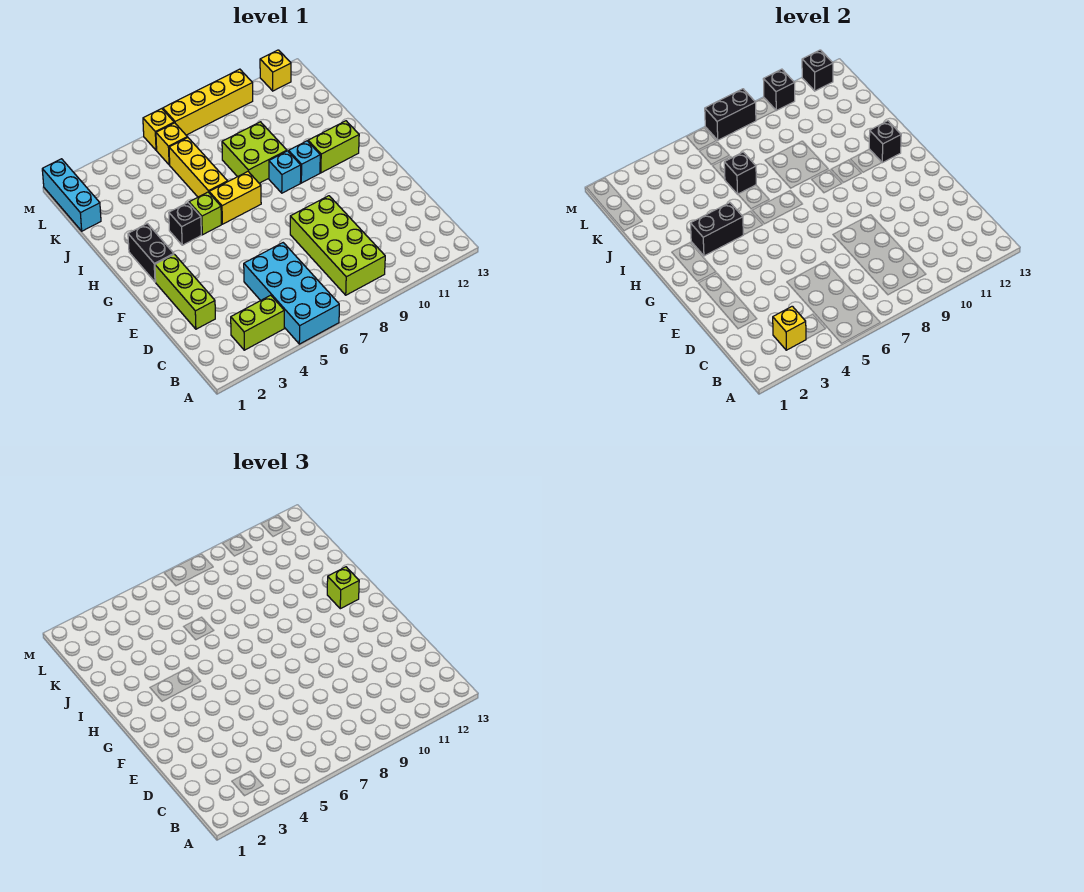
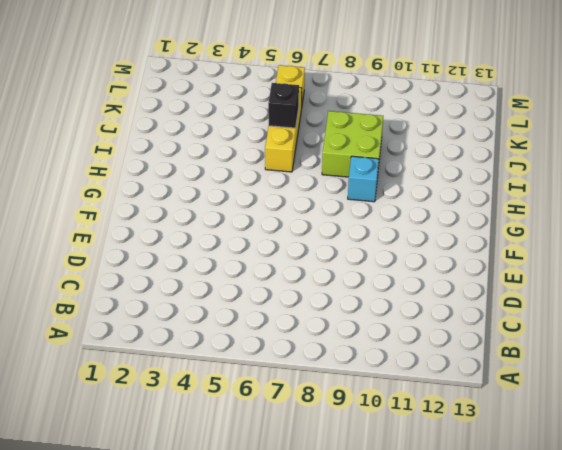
none -> cyan brick A5:D6 level 1
none -> lime brick B3:B4 level 1
none -> lime brick B8:E9 level 1

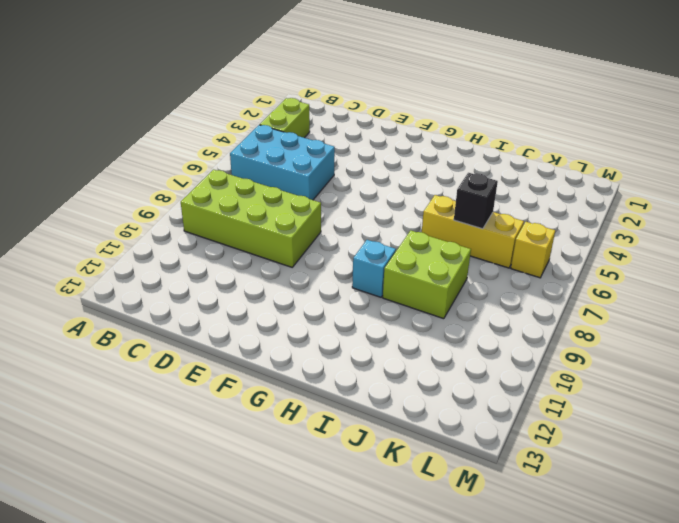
cyan brick B5:D6 level 1 -> cyan brick A5:D6 level 1
none -> lime brick D2:F2 level 1
none -> black brick G2:H2 level 1
none -> black brick H4 level 1

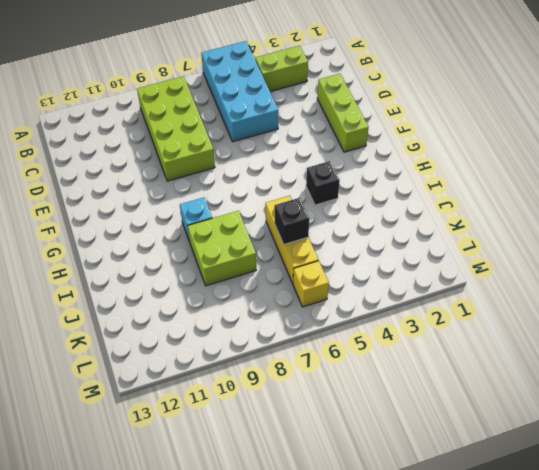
none -> black brick G2:H2 level 1
none -> lime brick H5 level 1
none -> yellow brick H6:H7 level 1

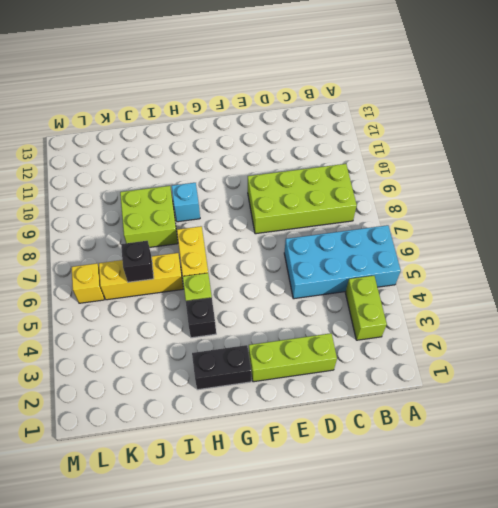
none -> cyan brick H10 level 1
none -> lime brick H11:H12 level 1
none -> cyan brick K1:M1 level 1

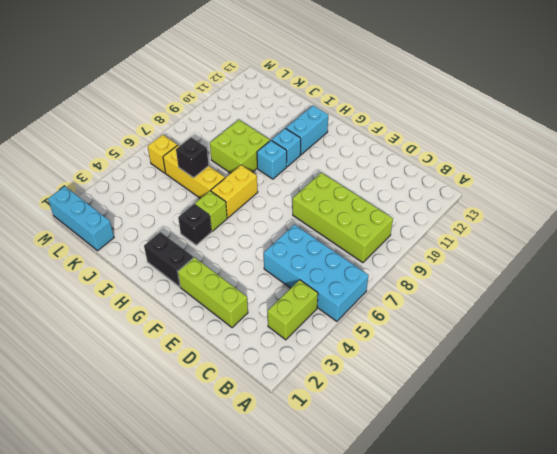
cyan brick H11:H12 level 1 -> lime brick H11:H12 level 1
none -> yellow brick M6 level 1
none -> yellow brick M7:M10 level 1
none -> yellow brick M12 level 1

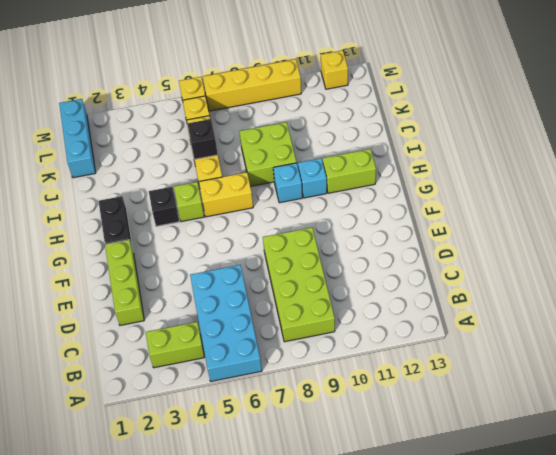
none -> yellow brick B3 level 2
none -> black brick H3:H4 level 2
none -> black brick H12 level 2

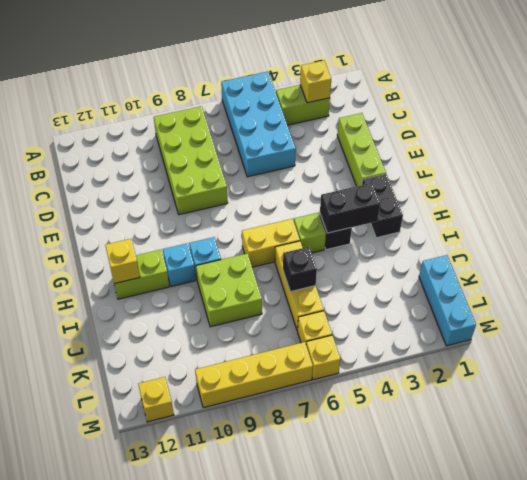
yellow brick H12 level 2 -> black brick H12 level 2
none -> black brick M7:M8 level 2
none -> black brick M10 level 2
none -> black brick M12 level 2

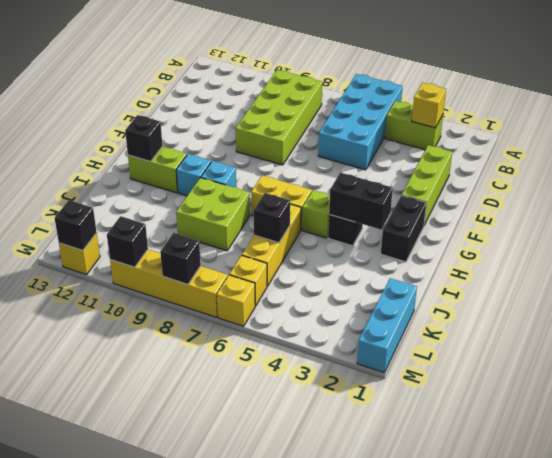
black brick M8 level 2 -> black brick M7:M8 level 2
none -> lime brick H12 level 3

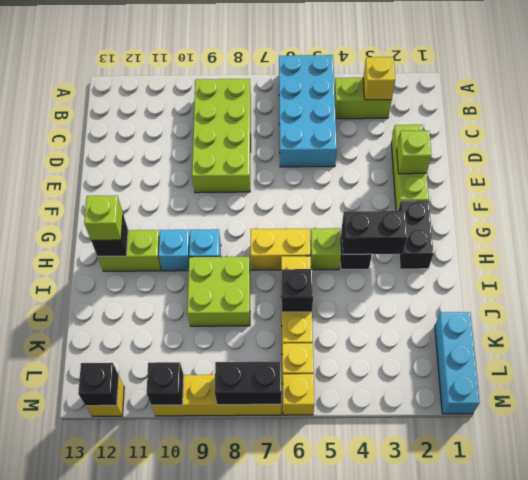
lime brick E2 level 2 -> none

